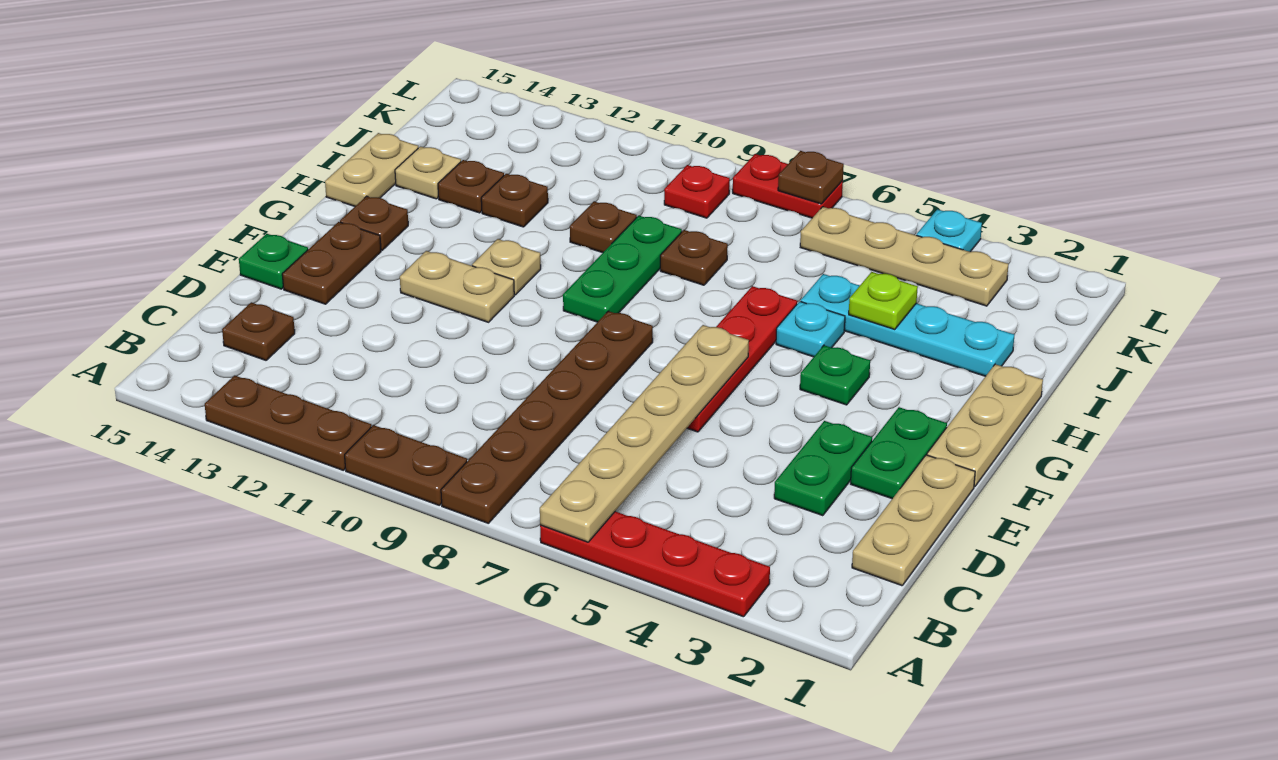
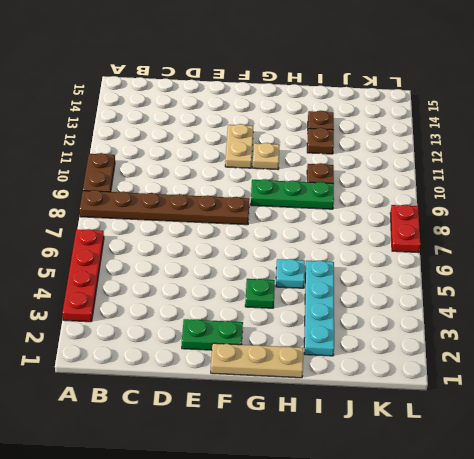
none -> brown plate A11:A13 level 1
none -> tan plate C1:E1 level 1
none -> brown plate C14 level 1
none -> green plate D3:E3 level 1

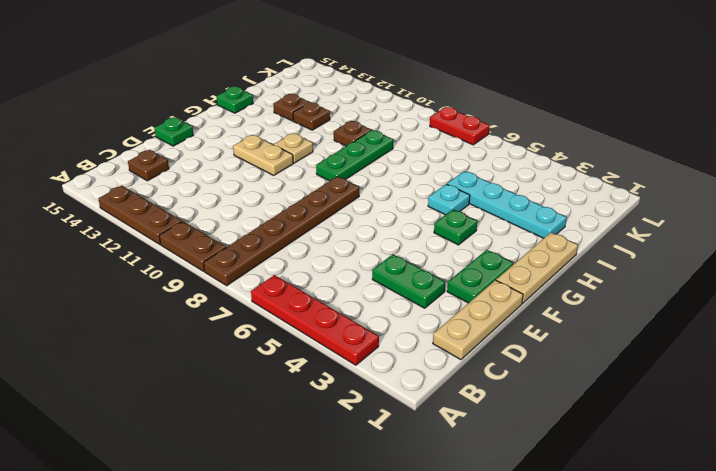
green plate D3:D4 level 1 -> green plate D3:E3 level 1
green plate H15 level 1 -> tan plate H15:I15 level 1
none -> red plate E6:H6 level 1
none -> brown plate E14:F14 level 1
none -> brown plate G14 level 1
none -> brown plate I8 level 1

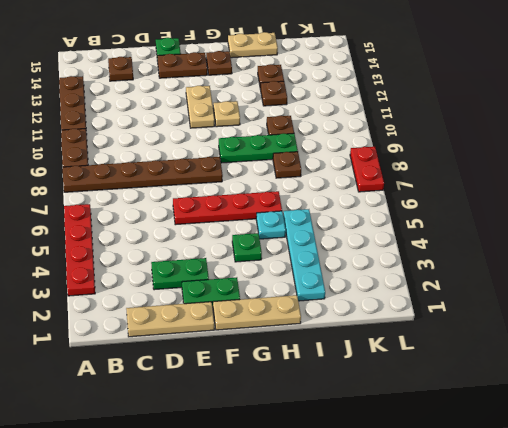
none -> tan plate I14 level 1
none -> tan plate K3:K6 level 1
none -> red plate K9 level 1
none -> cyan plate L4 level 1

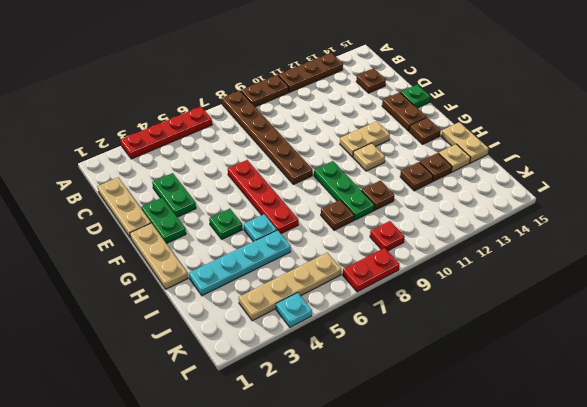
none -> tan plate A6:F6 level 2
none -> lime plate I4 level 2
none -> brown plate L7 level 2

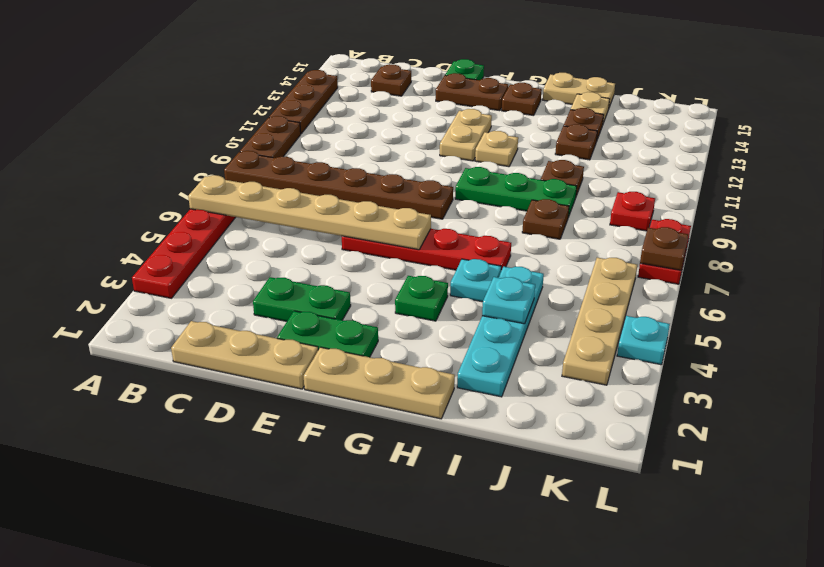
cyan plate I4 level 2 -> lime plate I4 level 2

